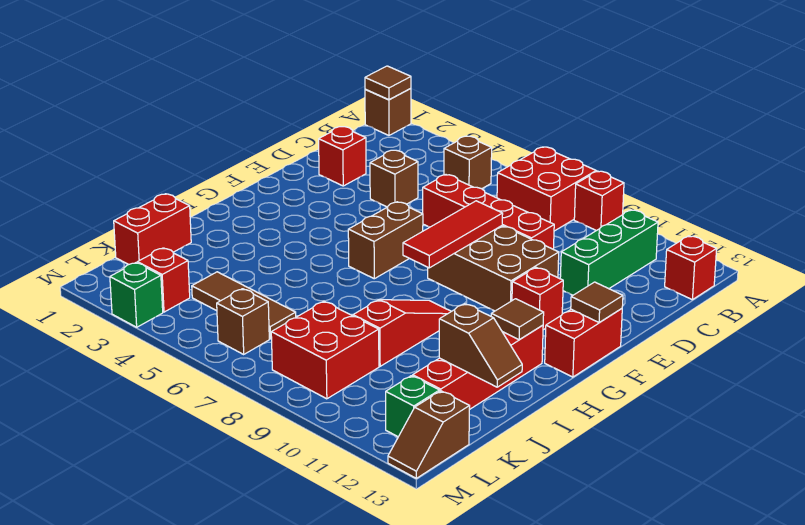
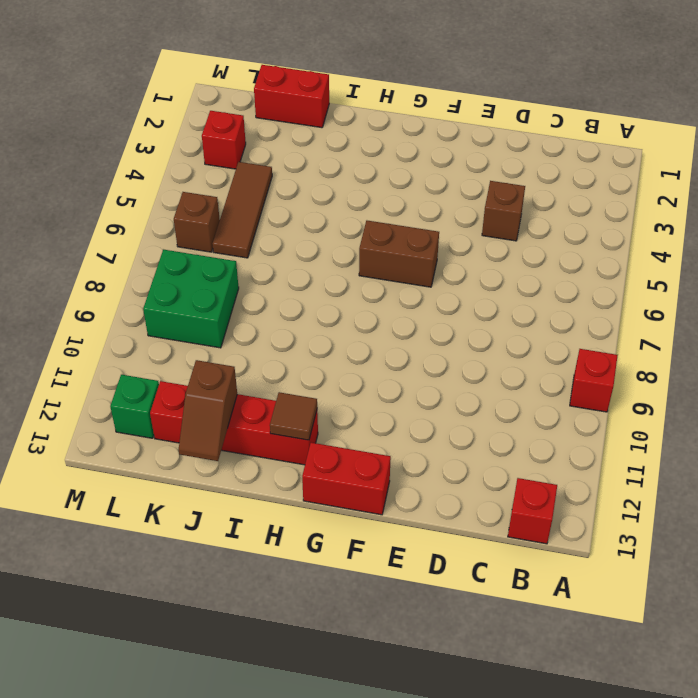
green brick K8:L9 level 1 -> red brick K8:L9 level 1
none -> brown brick A1 level 1
none -> red brick A7:B8 level 1
none -> brown brick B5 level 1

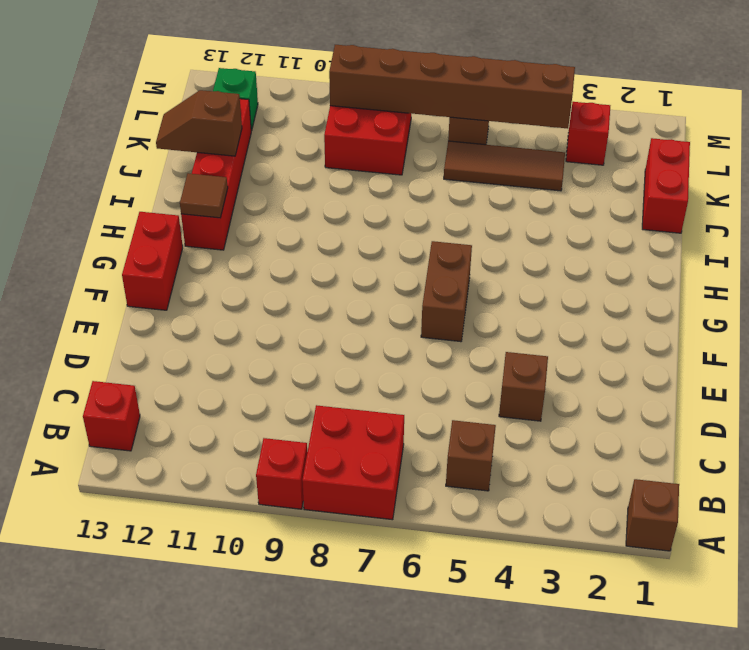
brown brick L4:L9 level 2 -> none
none -> green brick B11:D11 level 1
none -> red brick D2 level 1
none -> red brick D6:D9 level 1

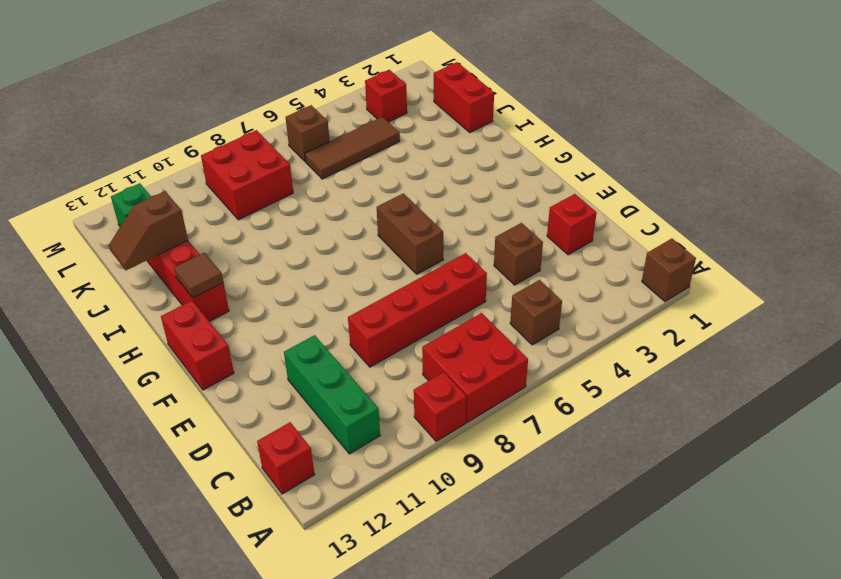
none -> brown brick E8:F10 level 1
none -> red brick F11 level 1
none -> red slope H9:J9 level 1 top J

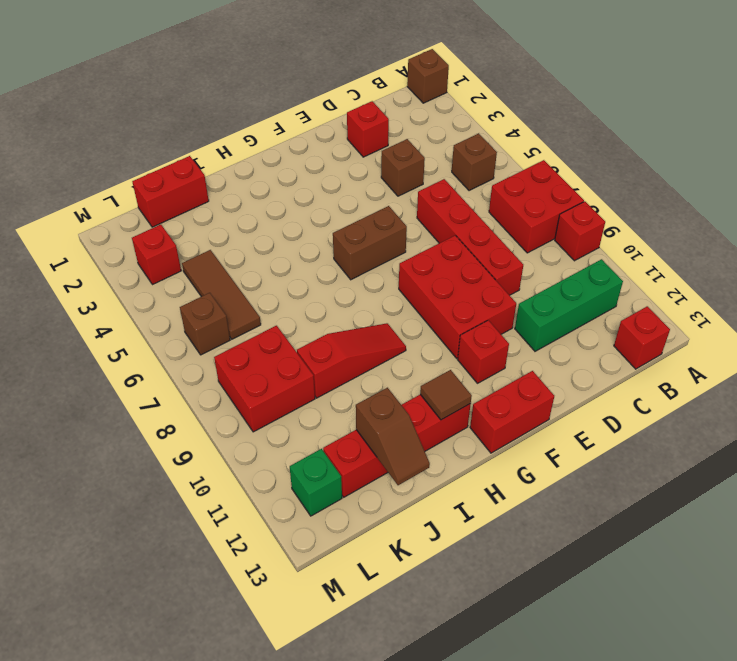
red brick E8:F10 level 1 -> brown brick E8:F10 level 1
none -> brown slope L13:M13 level 1 top L
none -> green brick M3 level 1
none -> brown tile A1 level 2

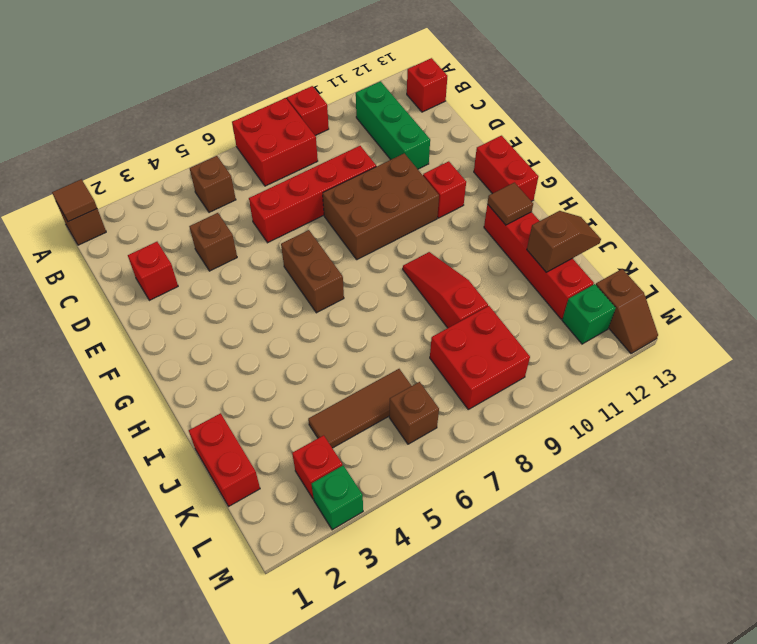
none -> red tile E8:G8 level 2
none -> brown tile F13 level 2

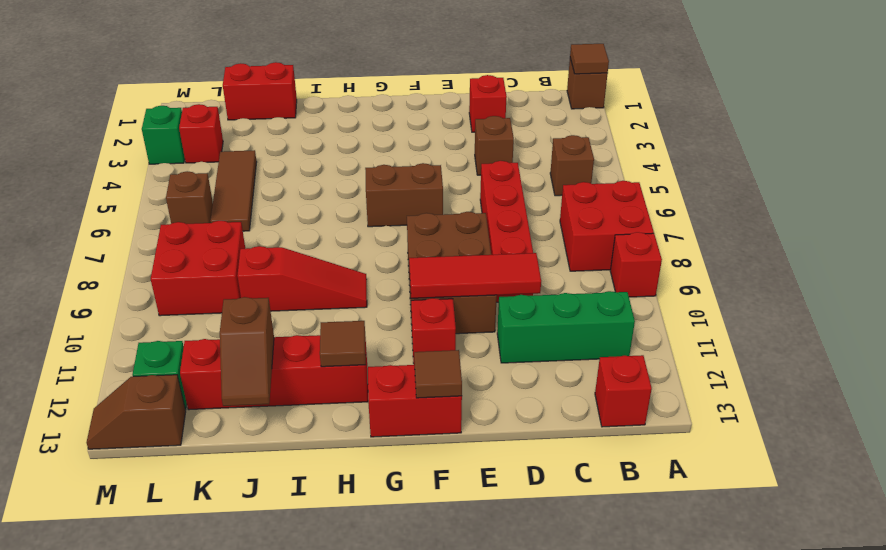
red tile D10:F10 level 2 -> red tile E8:G8 level 2

